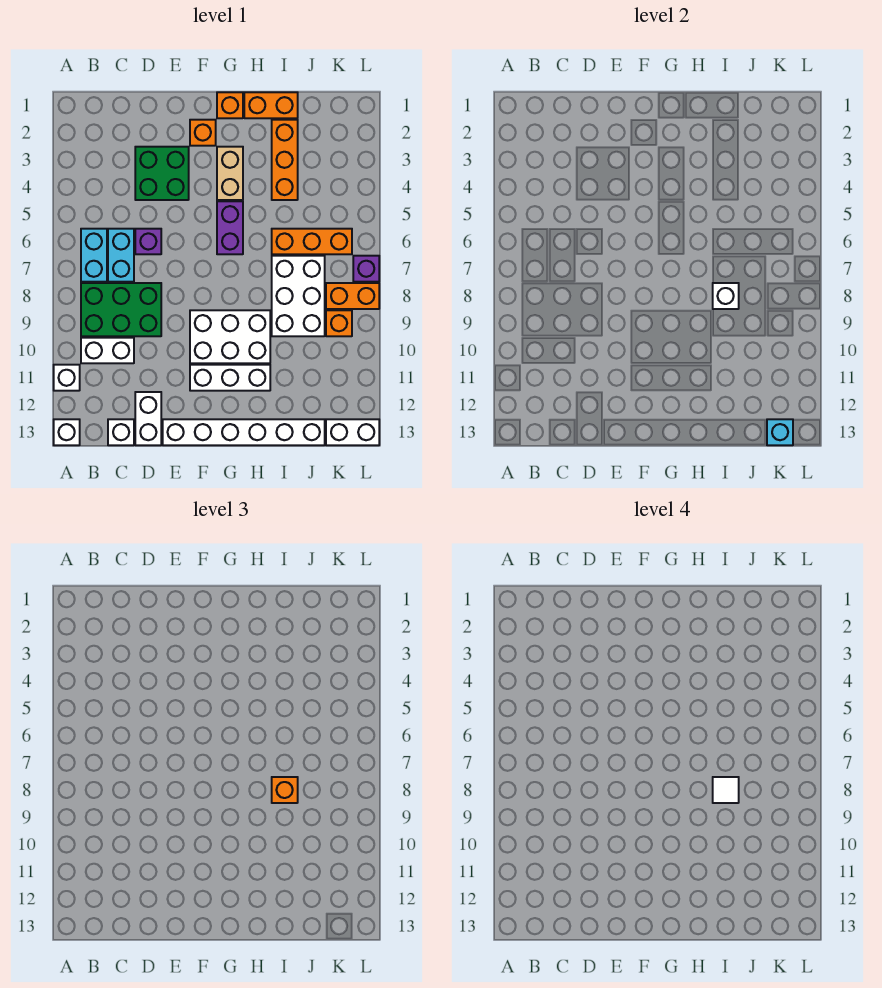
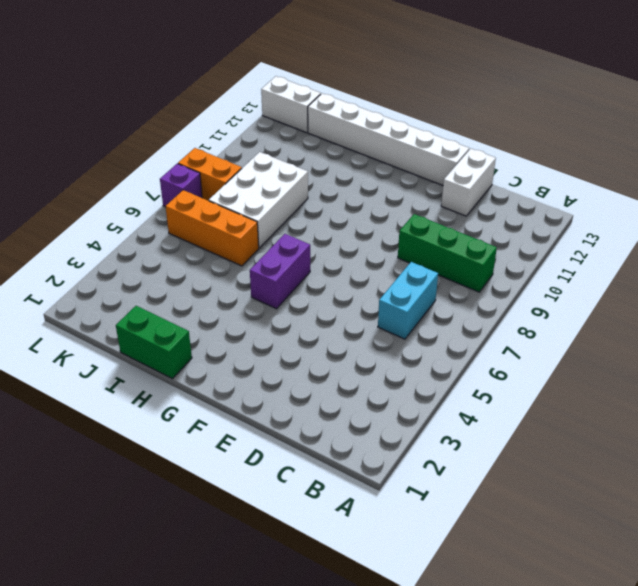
green brick B9:D9 level 1 -> green brick B8:D9 level 1
green brick H1:I1 level 1 -> orange brick H1:I1 level 1
none -> white brick A11 level 1
none -> white brick A13 level 1
none -> cyan brick B6:B7 level 1

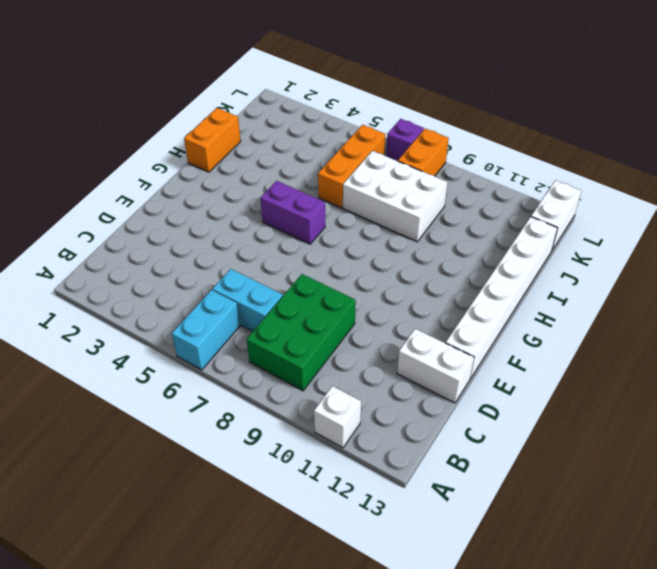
cyan brick A6:B6 level 1 -> cyan brick B6:B7 level 1
none -> white brick A13 level 1
none -> white brick B10:C10 level 1
none -> white brick C13 level 1

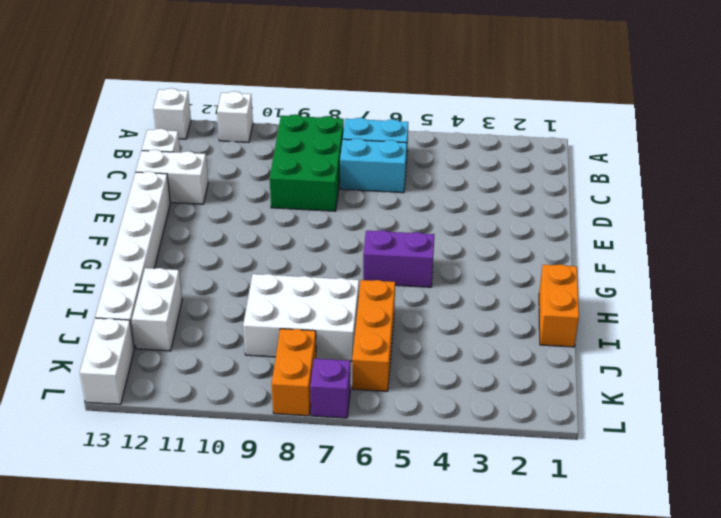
white brick I12:J12 level 1 -> white brick B10:C10 level 1
none -> green brick D3:E4 level 1
none -> purple brick D6 level 1
none -> orange brick F2 level 1

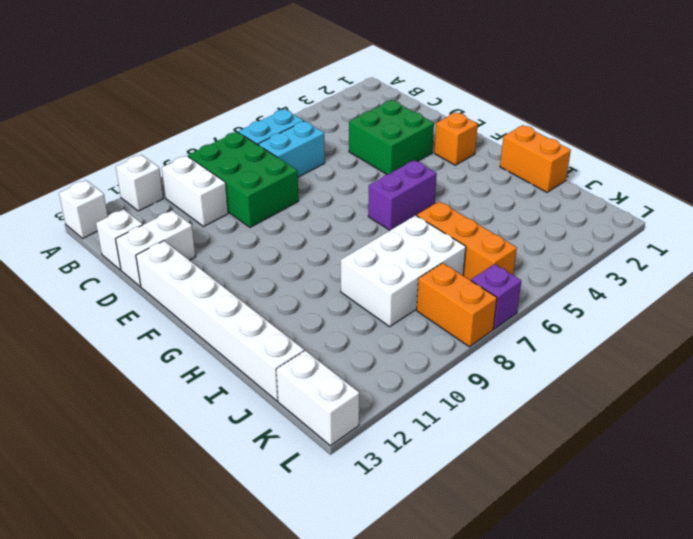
none -> purple brick D6 level 1
none -> white brick F9:H10 level 1
none -> white brick F11:H11 level 1

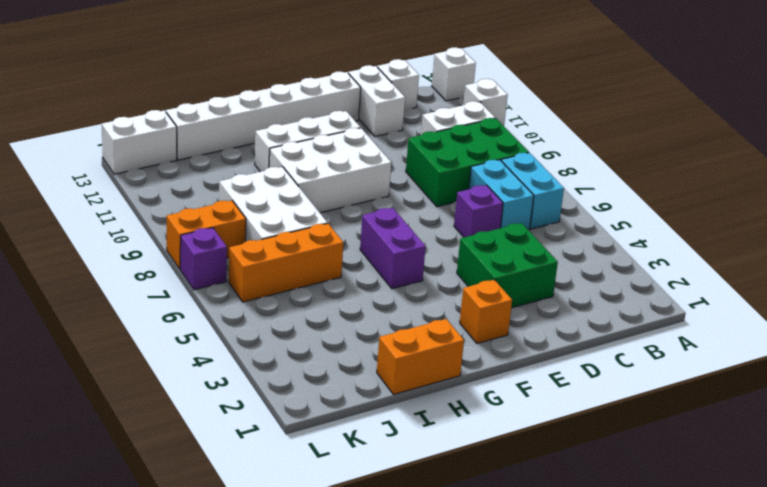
none -> orange brick G1 level 1
none -> tan brick G3:G4 level 1
none -> orange brick I2:I4 level 1

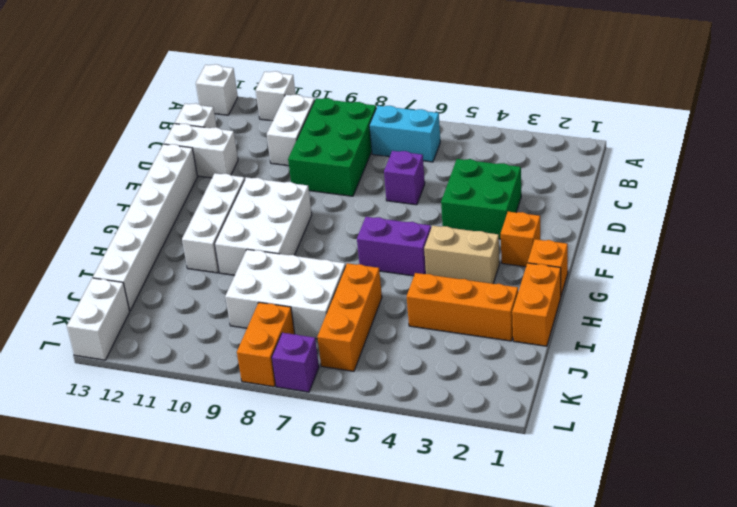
none -> cyan brick C6:C7 level 1
none -> orange brick K9 level 1
none -> white brick I8 level 2

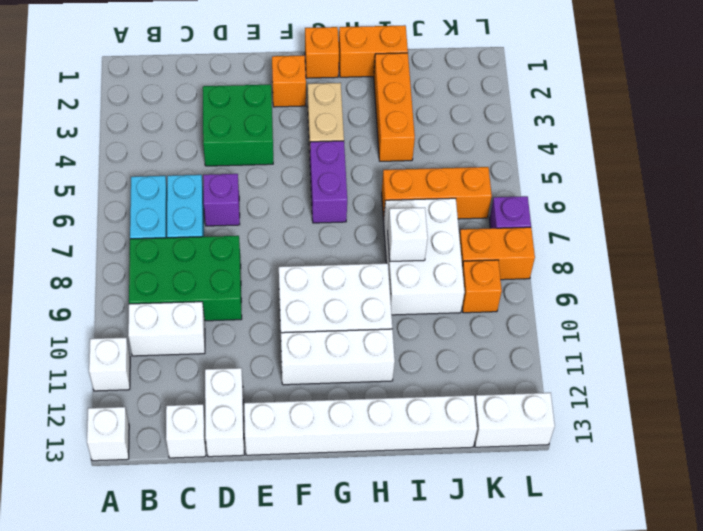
none -> cyan brick K13 level 2
none -> orange brick I8 level 3
none -> white tile I8 level 4

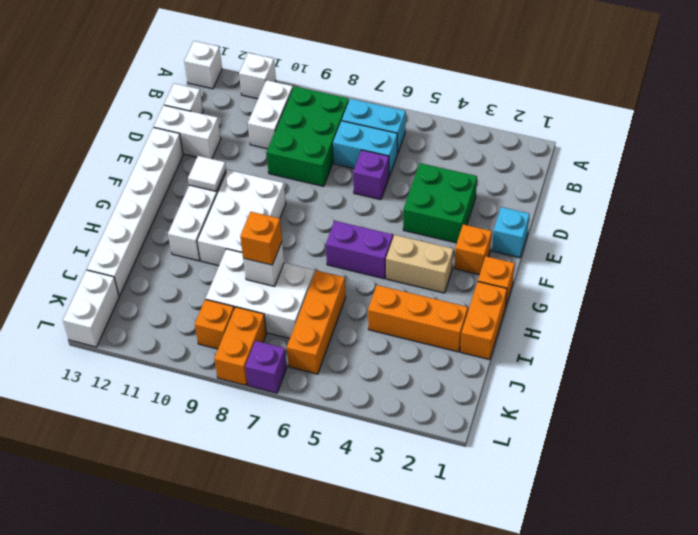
cyan brick E1 level 1 -> cyan brick K13 level 2
white tile F11 level 2 -> white tile I8 level 4

